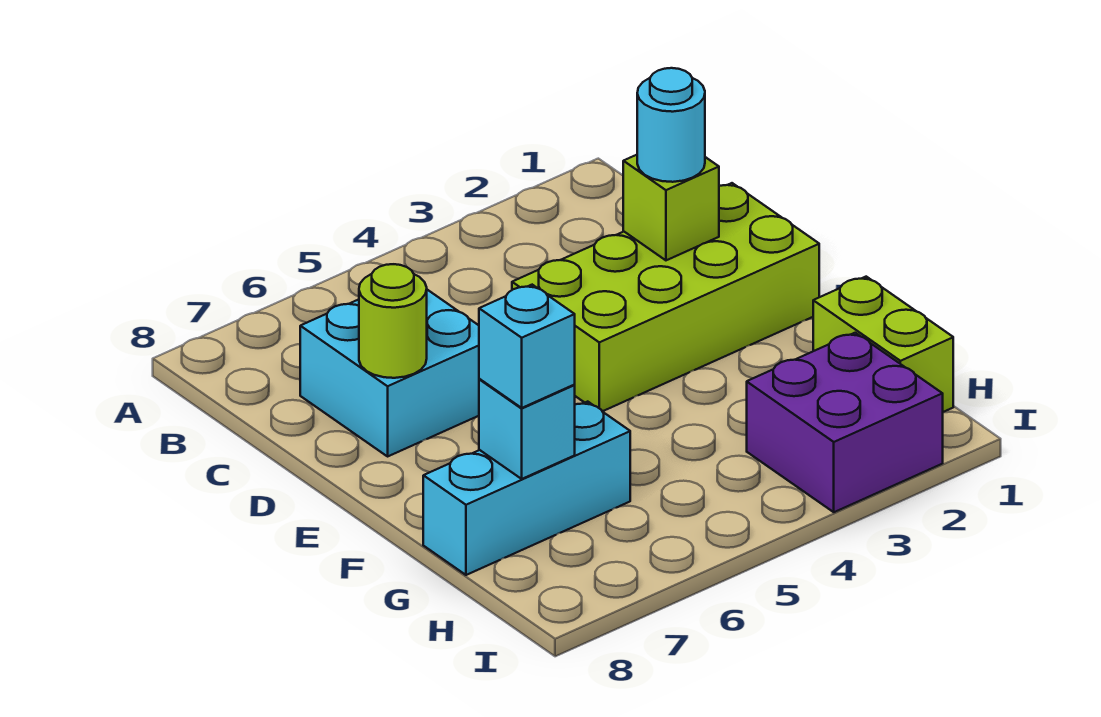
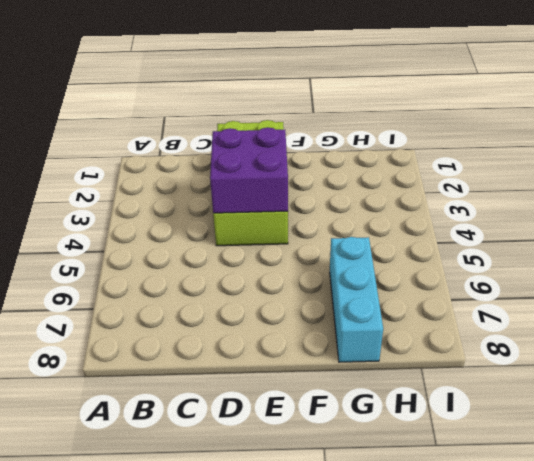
purple brick D3:E4 level 2 -> purple brick H2:I3 level 1
none -> cyan brick C6:D7 level 1
none -> lime brick G1:H1 level 1

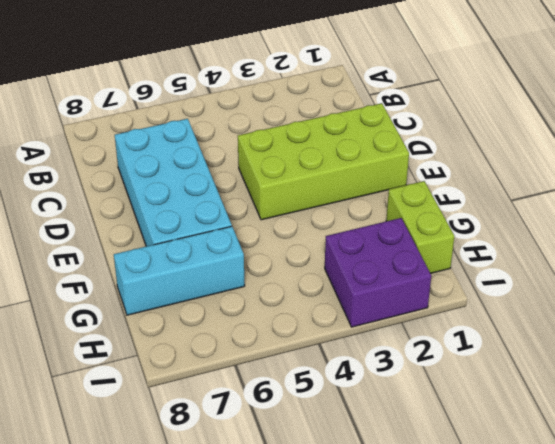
cyan brick C6:F7 level 1 -> cyan brick C6:D7 level 1
none -> lime brick D2 level 2
none -> lime round brick D7 level 2

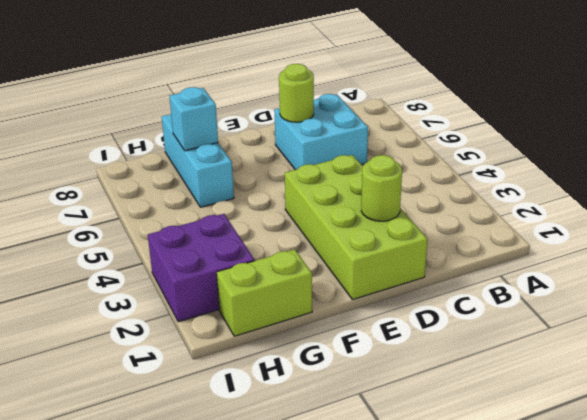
lime round brick D2 level 2 -> lime brick D2 level 2
none -> cyan round brick D2 level 3
none -> cyan brick G7 level 3

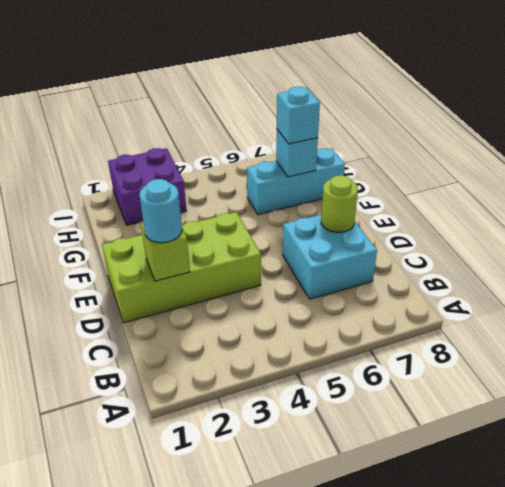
none -> lime brick G1:H1 level 1

